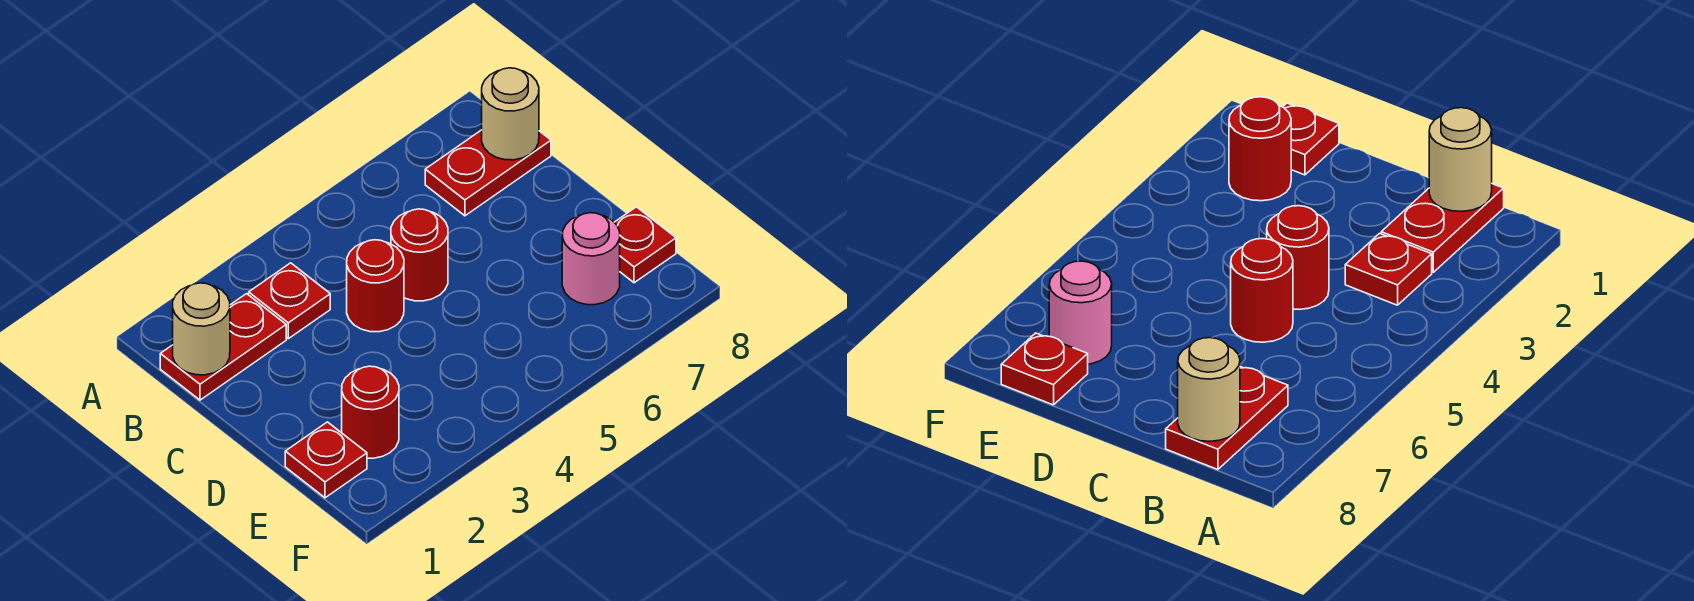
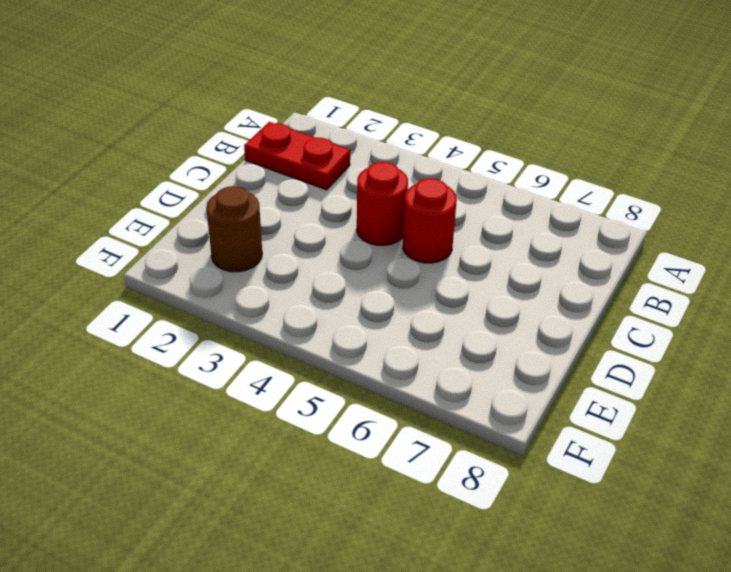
brown round brick E2 level 1 -> red round brick E2 level 1
none -> red plate B3 level 1
none -> red plate B7:B8 level 1

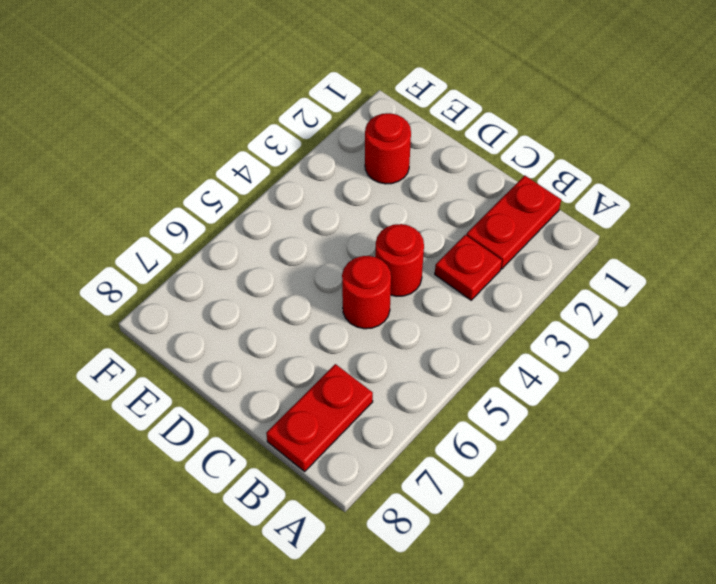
none -> red plate E1 level 1
none -> pink round brick E7 level 1

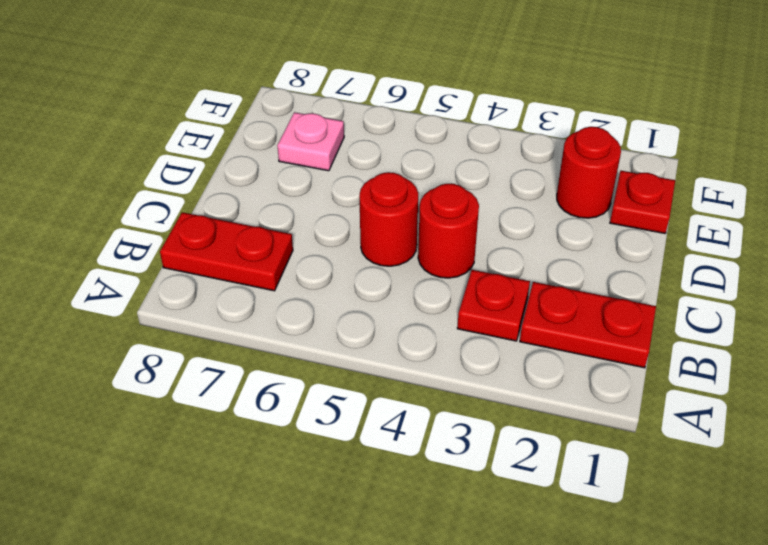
pink plate E7 level 1 -> pink round brick E7 level 1
none -> red plate E8 level 1
none -> tan round brick B1 level 2

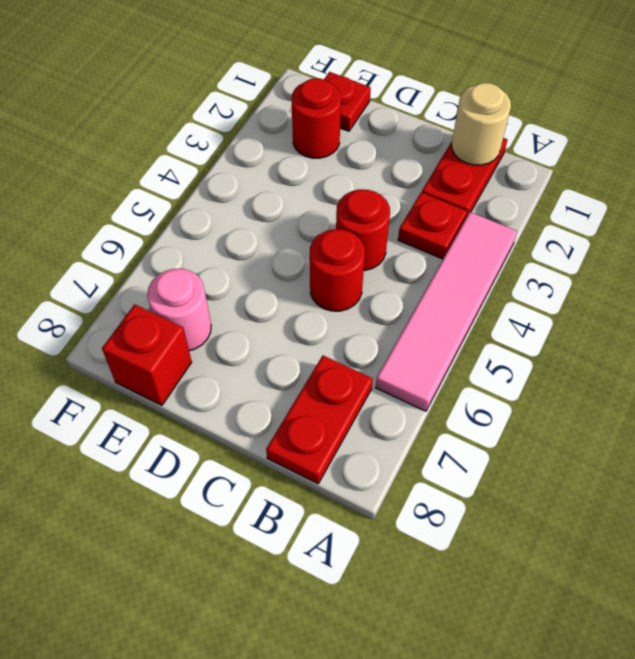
pink tile A3:A6 level 1 -> none
red brick E8 level 1 -> red plate E8 level 1
none -> tan round brick B8 level 2

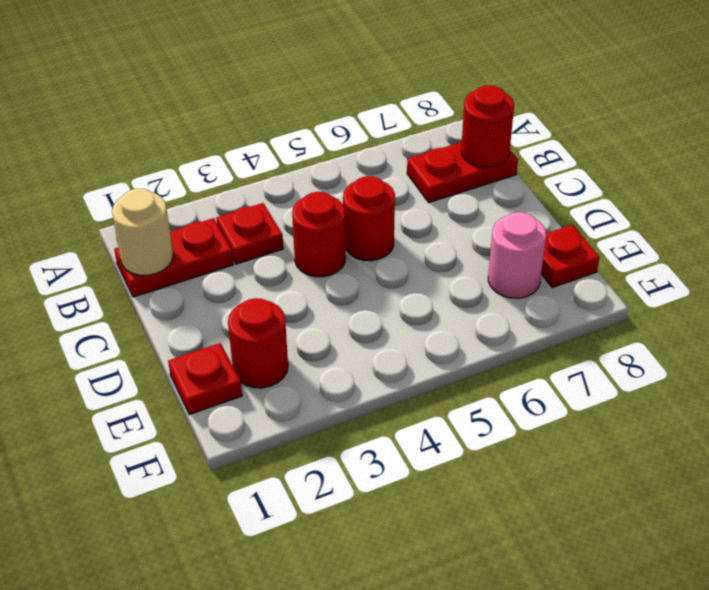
red round brick B8 level 2 -> tan round brick B8 level 2

